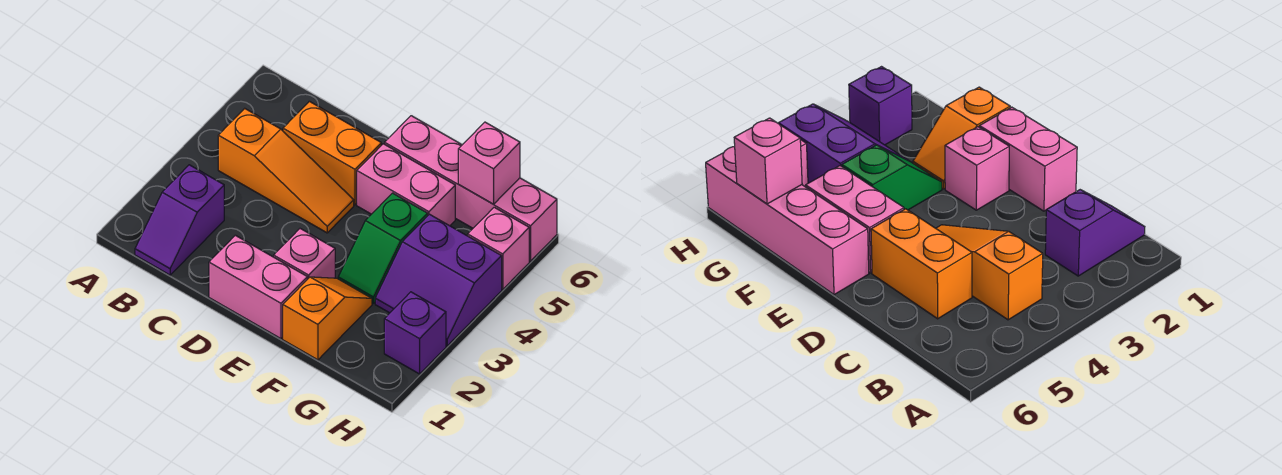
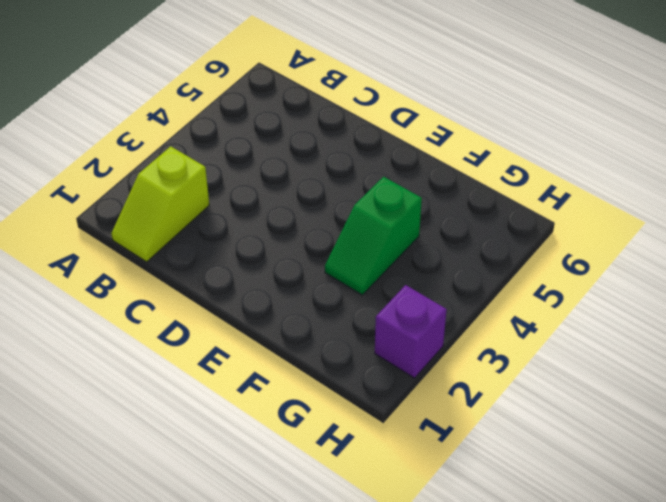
lime slope B1:B2 level 1 top 2 -> purple slope B1:B2 level 1 top 2
none -> orange slope B4:D4 level 1 top B
none -> orange brick C5:D5 level 1
none -> pink brick D1:E1 level 1

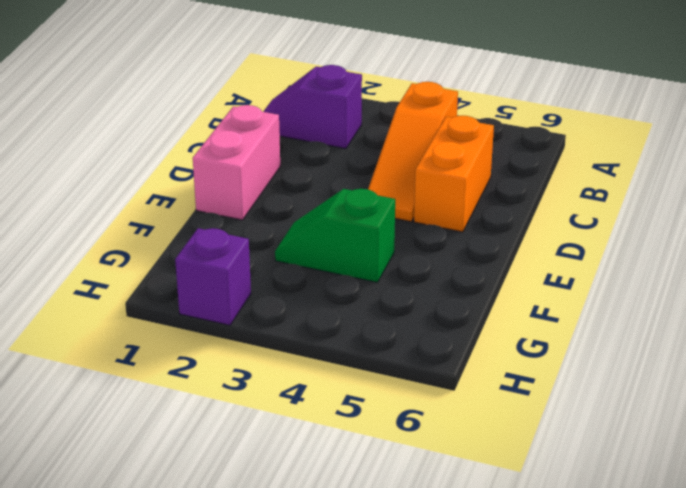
none -> pink brick E2 level 1
none -> pink brick E5:F5 level 1
none -> pink brick E6:H6 level 1

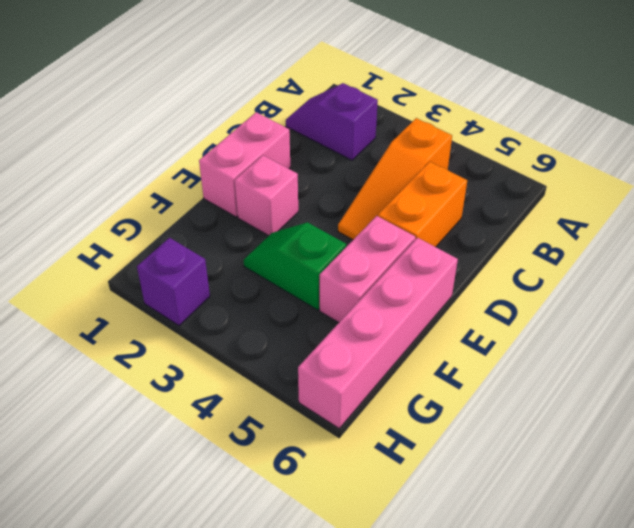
none -> orange slope F1:F2 level 1 top 1
none -> purple slope G3:H4 level 1 top 4
none -> pink brick H5 level 1

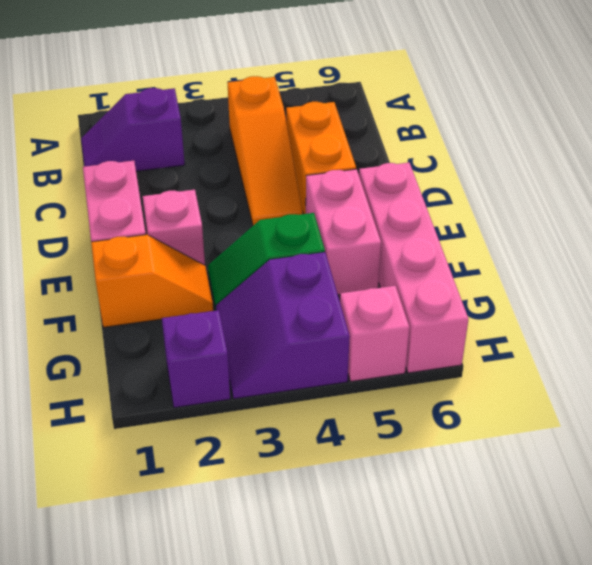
none -> pink brick G6 level 2

